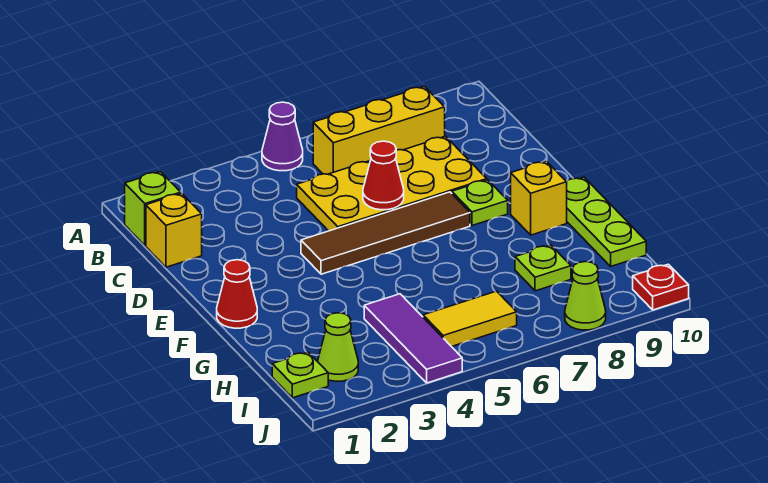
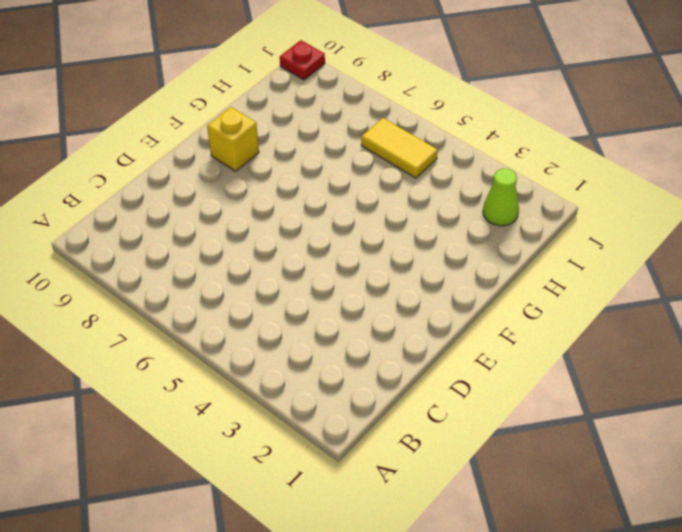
none -> purple cone A5 level 1
none -> lime brick B1 level 1
none -> yellow brick B6:B8 level 1

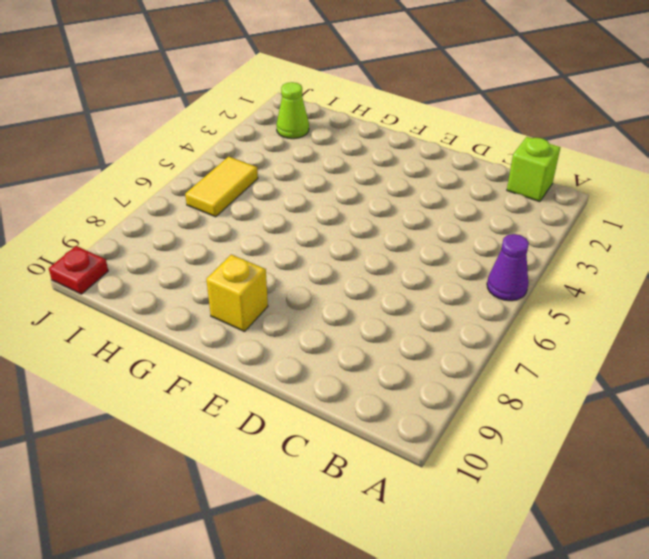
none -> yellow brick B6:B8 level 1
none -> yellow brick C1 level 1
none -> yellow plate C5:D8 level 1

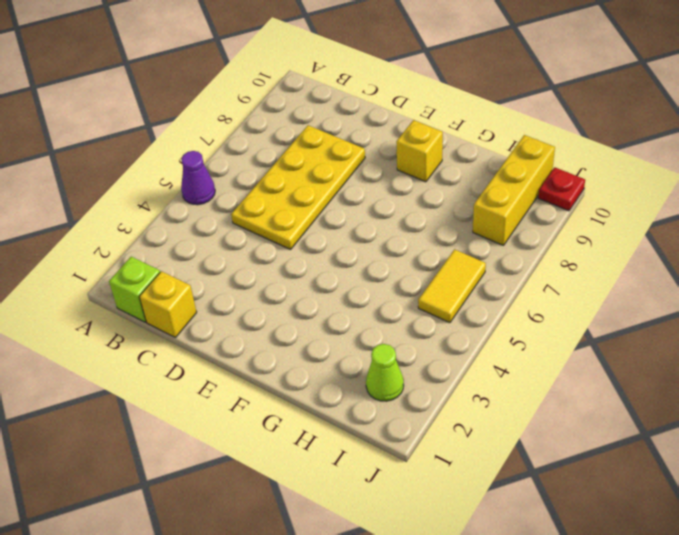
yellow brick I8:I10 level 1 -> yellow brick B6:B8 level 1
none -> brown tile E4:E7 level 1
none -> lime plate E8 level 1
none -> red cone F1 level 1

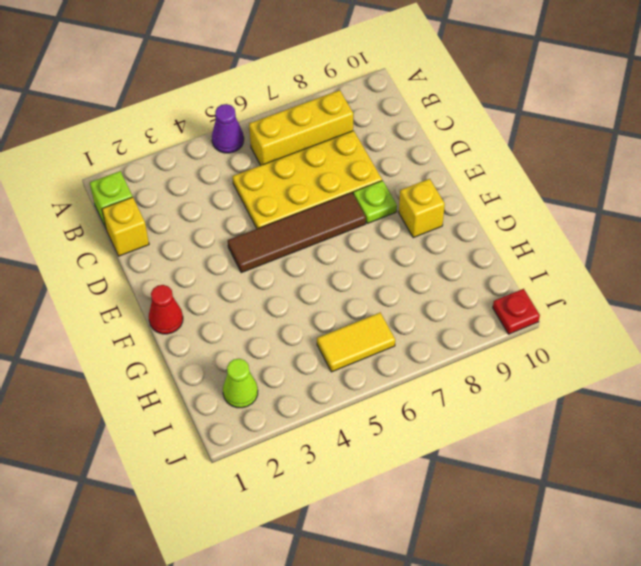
none -> lime plate F10:H10 level 1
none -> purple tile H4:J4 level 1
none -> lime plate H8 level 1

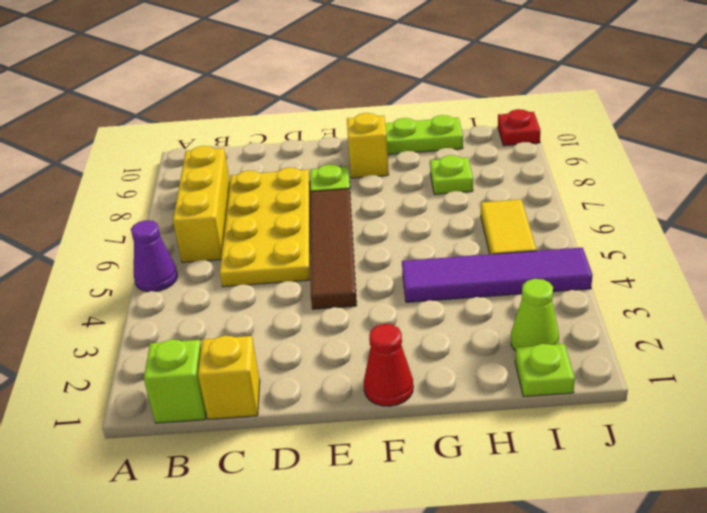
purple tile G4:J4 level 1 -> purple tile H4:J4 level 1
none -> lime cone J8 level 1
none -> red cone D6 level 2

